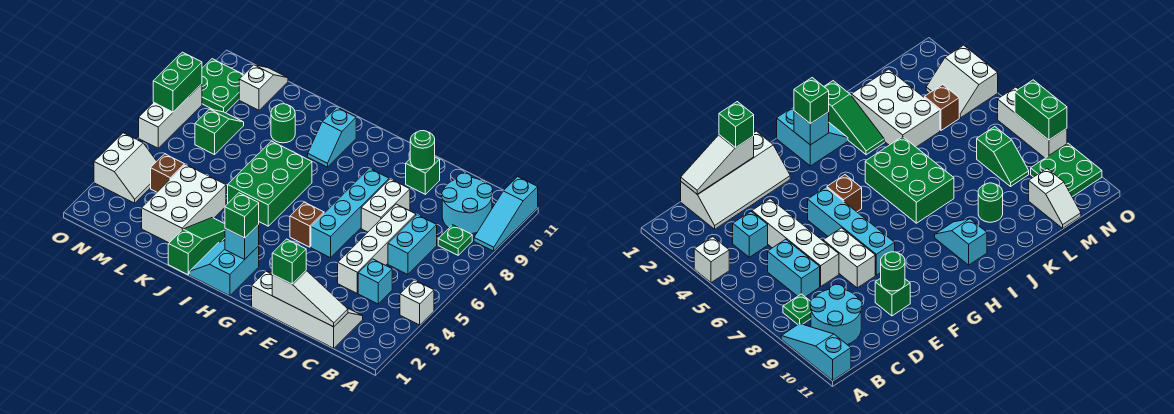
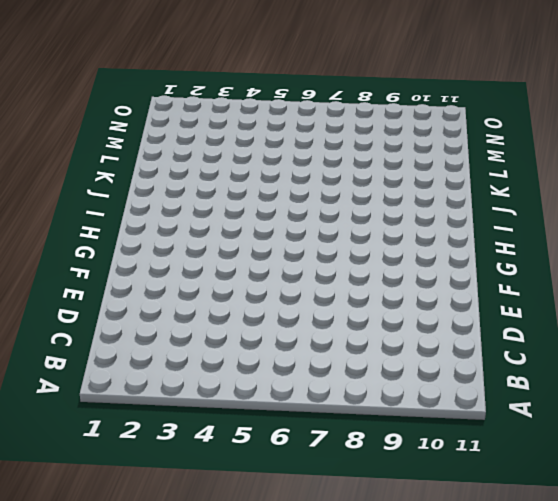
none -> white brick A4 level 1
none -> cyan slope A9:A11 level 1 top 11
none -> green plate B8 level 1
none -> cyan round brick B9:C10 level 1

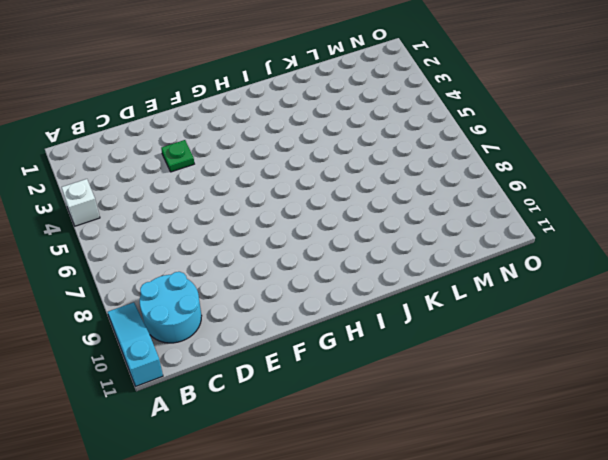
green plate E3 level 1 -> green plate B8 level 1
none -> white slope C1:F2 level 1 top 1
none -> cyan brick C4 level 1
none -> cyan brick C6:C7 level 1
none -> white brick D4:D7 level 1

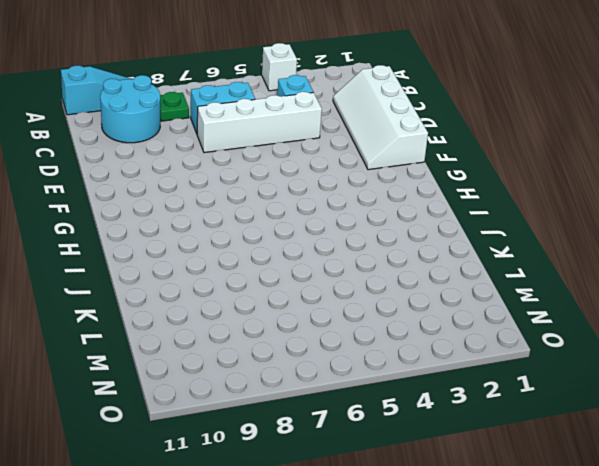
none -> white brick E7:E8 level 1
none -> green brick E10 level 1
none -> cyan brick F5:F8 level 1
none -> brown brick G5 level 1

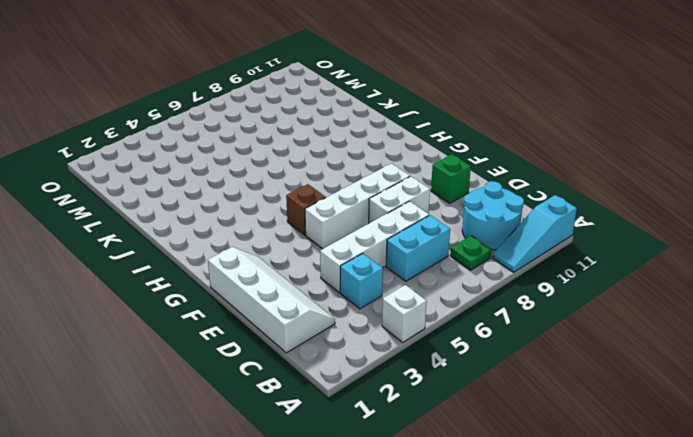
white brick F5:F8 level 1 -> cyan brick F5:F8 level 1
none -> cyan slope H1:I2 level 1 top H
none -> green brick I5:J7 level 1
none -> cyan slope I9:I10 level 1 top 10
none -> green slope J1:J3 level 1 top 1

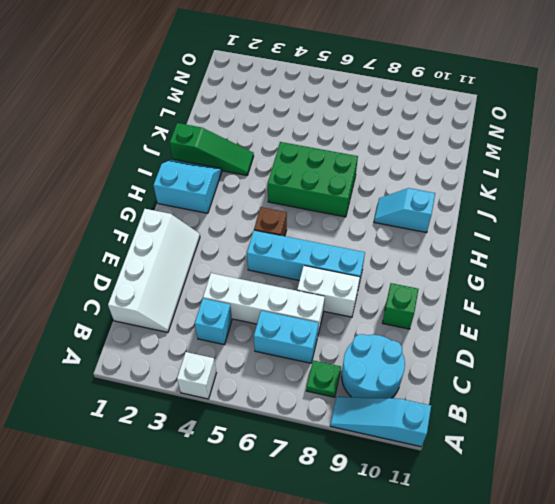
none -> white brick K2:L4 level 1
none -> green round brick K9 level 1
none -> brown brick M4 level 1
none -> green slope M7:M8 level 1 top 7

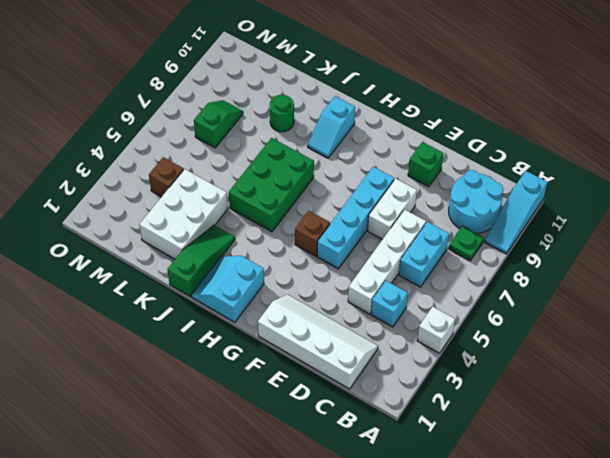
none -> white slope M10:M11 level 1 top 10
none -> white slope N3:O4 level 1 top O
none -> green plate N9:O10 level 1
none -> white brick O6:O8 level 1

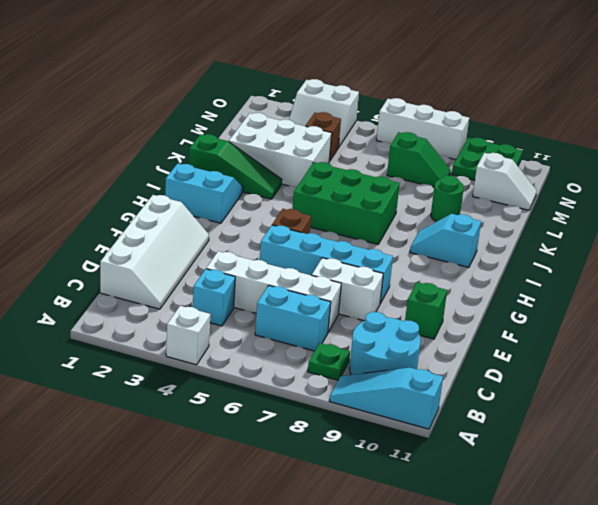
none -> white slope C1:E1 level 2 top E
none -> green round brick E10 level 2
none -> cyan brick H2 level 2
none -> green brick O7:O8 level 2

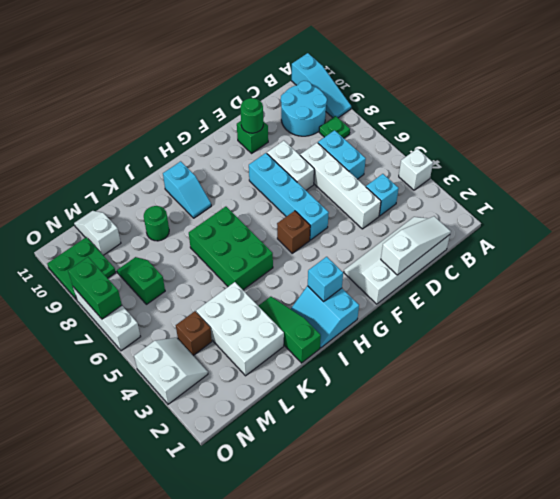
none -> green brick E1 level 3
none -> green brick H2 level 3

